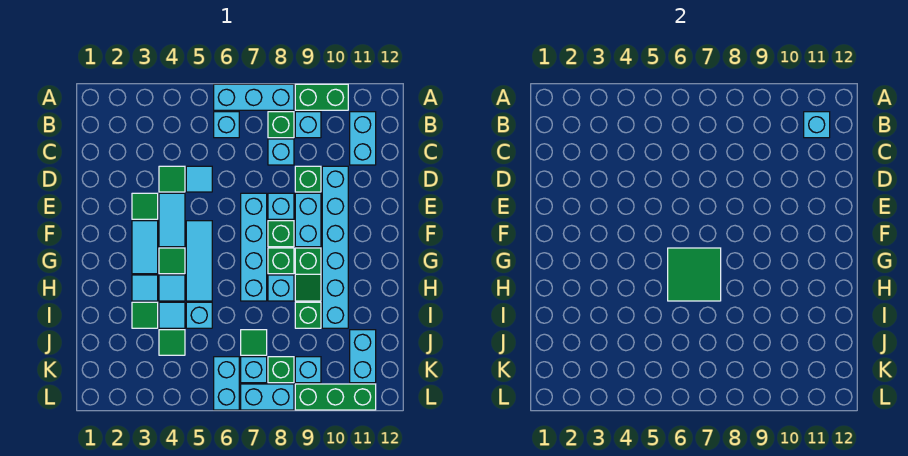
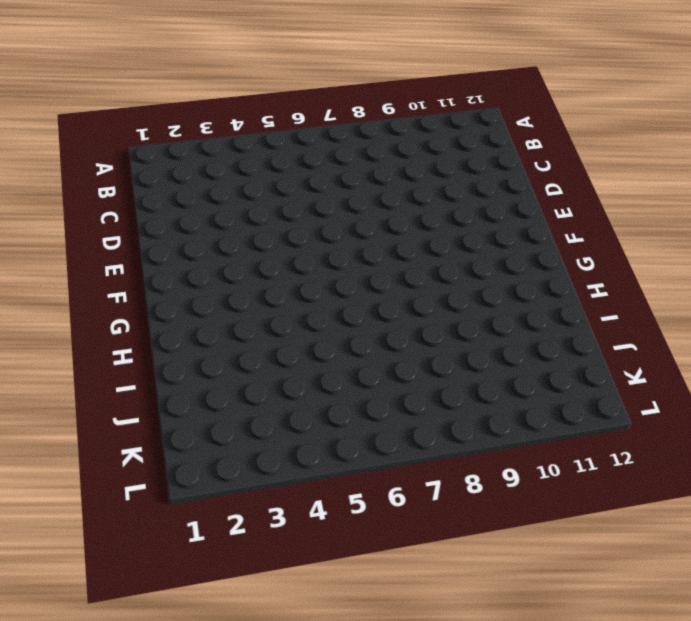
none -> cyan brick A6:A8 level 1
none -> green brick A9:A10 level 1
none -> cyan brick B6 level 1
none -> green brick B8 level 1

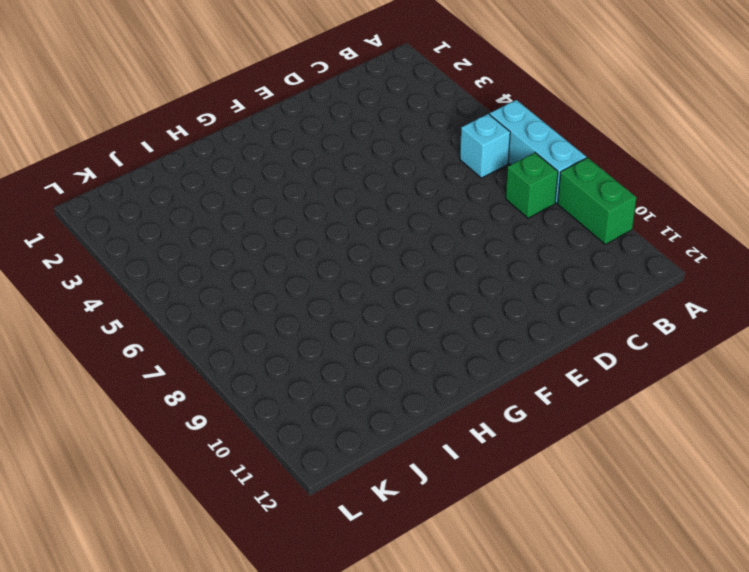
none -> cyan brick B9 level 1
none -> cyan brick B11:C11 level 1
none -> cyan brick C8 level 1
none -> green tile D4 level 1

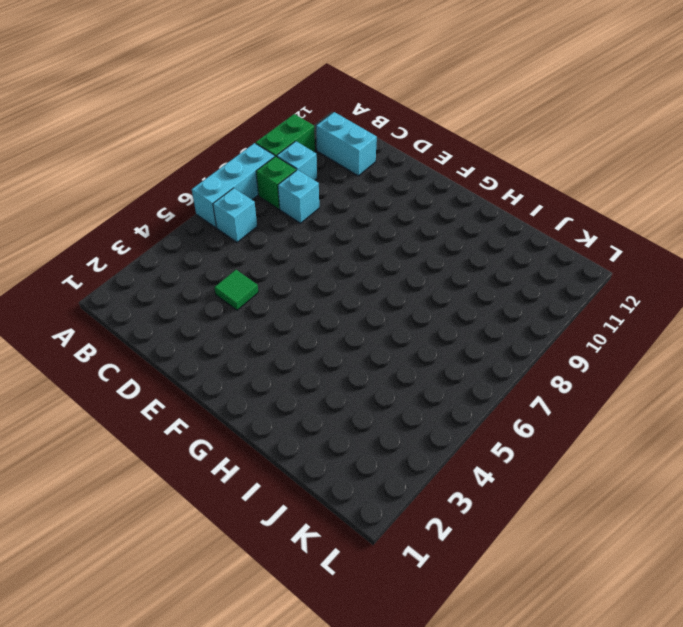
none -> cyan tile D5 level 1
none -> green brick D9 level 1
none -> cyan brick D10:I10 level 1
none -> green tile E3 level 1

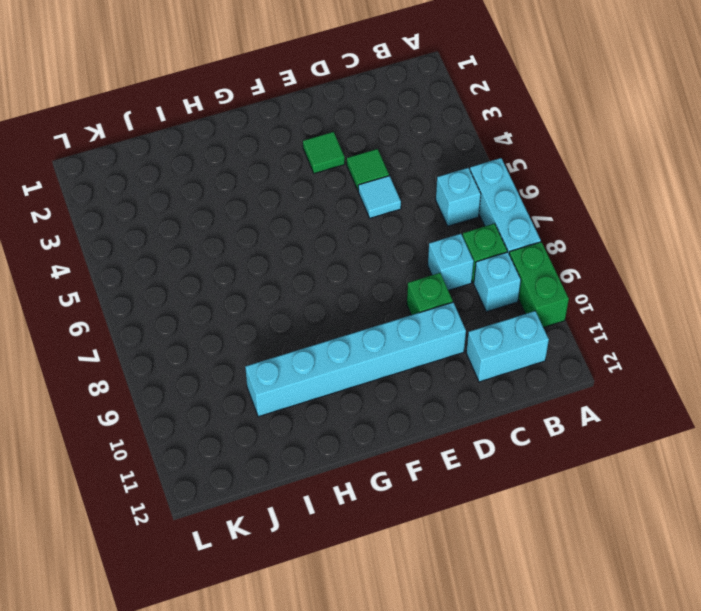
none -> cyan tile E4:F4 level 1
none -> cyan brick E7:H7 level 1
none -> cyan brick E8 level 1
none -> cyan brick E9:F9 level 1

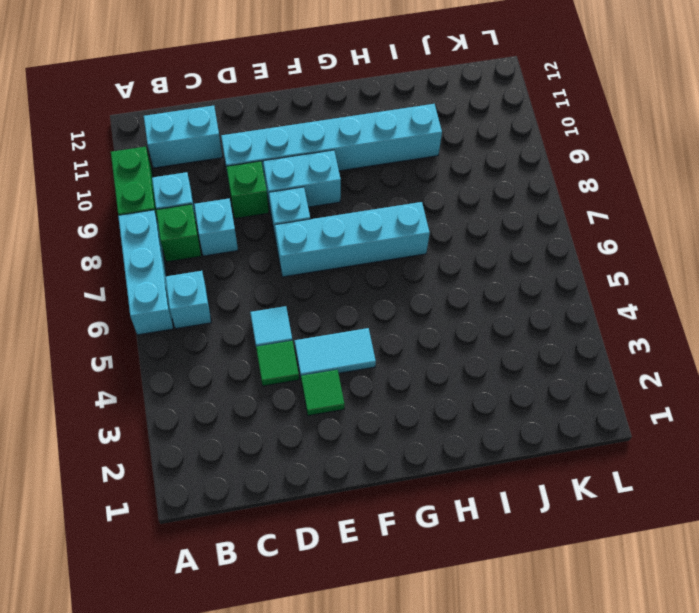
none -> cyan tile F3:G3 level 1
none -> cyan tile F5:H5 level 1
none -> green brick F8 level 1
none -> green tile G4 level 1

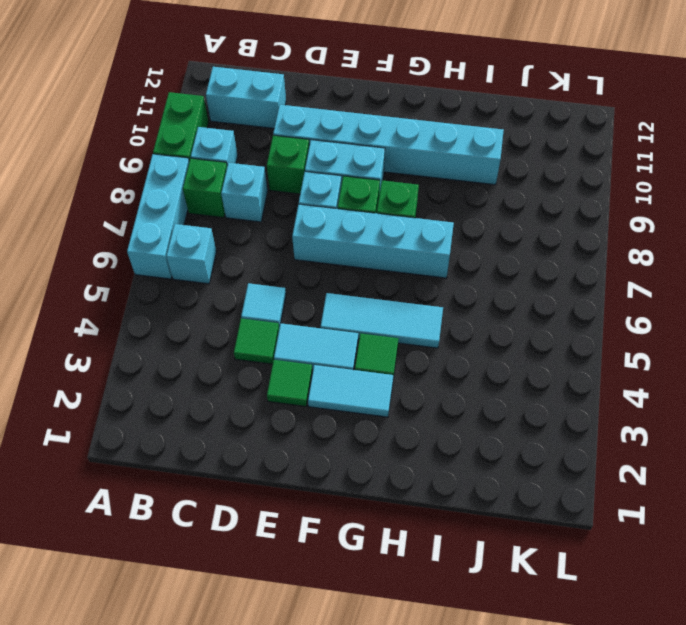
none -> green slope G9:H9 level 1 top G
none -> cyan tile H3 level 1
none -> cyan tile H4 level 1
none -> cyan brick H8 level 1

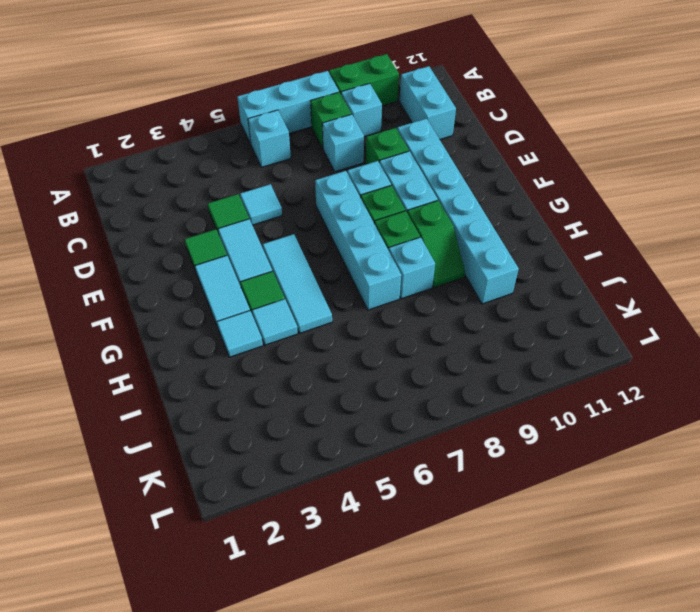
none -> green tile I3 level 1
none -> cyan tile I4 level 1
none -> cyan brick I5 level 1
none -> green brick I9 level 1

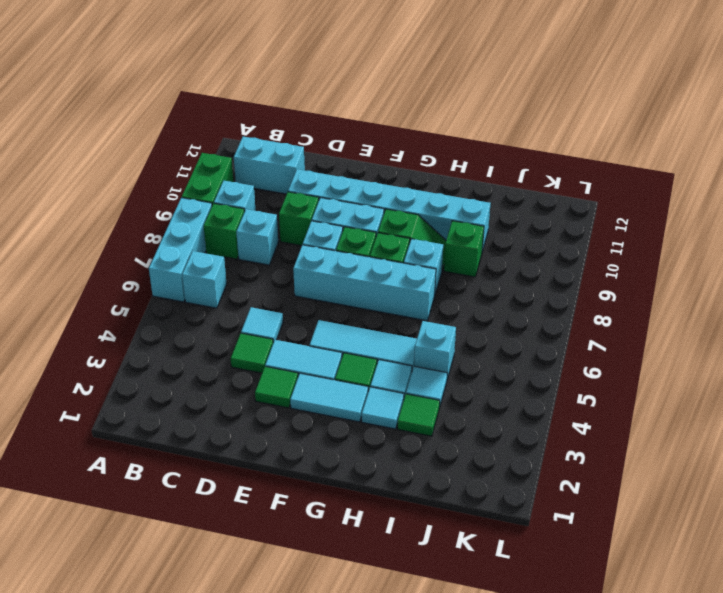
none -> green tile J4 level 1
none -> green tile J7 level 1
none -> cyan brick J11:K11 level 1
none -> cyan brick K6:L6 level 1

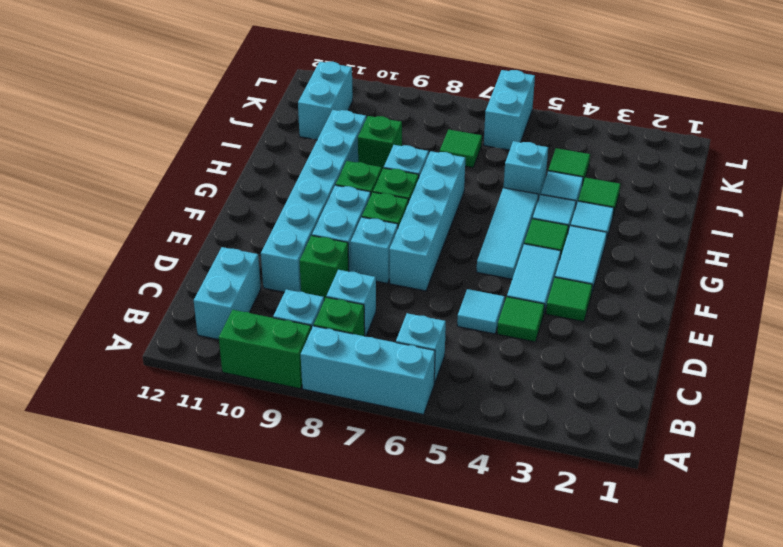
none -> cyan brick K7 level 1
none -> green brick K8 level 1
none -> cyan brick K9 level 1
none -> cyan brick L7:L8 level 1

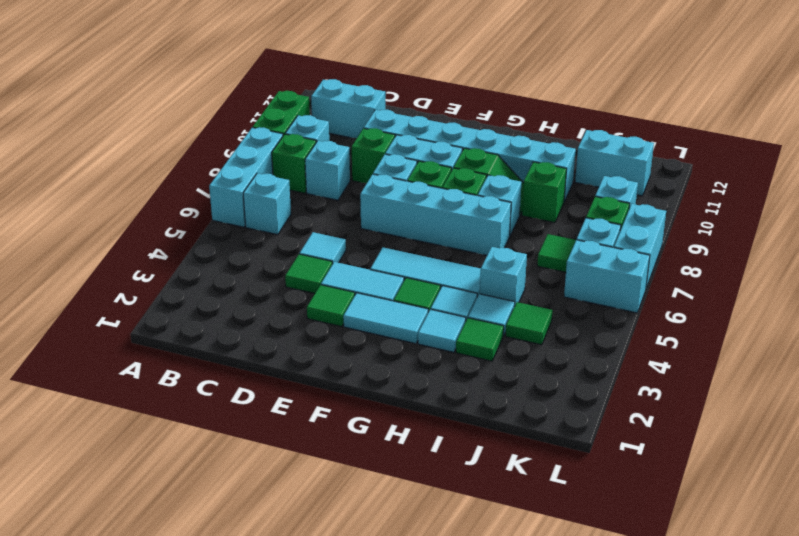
none -> green brick L9:L11 level 1
none -> cyan brick B11 level 2
none -> green tile G6:H7 level 2

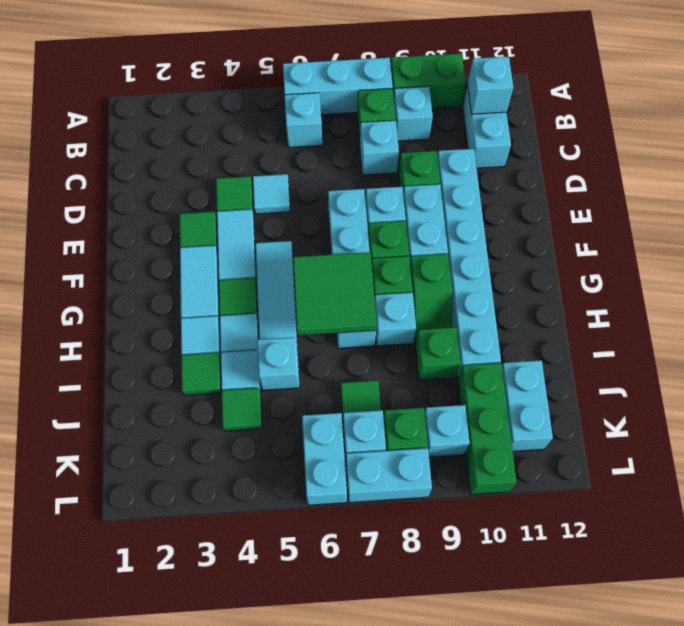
green brick J10:L10 level 1 -> green brick L9:L11 level 1

